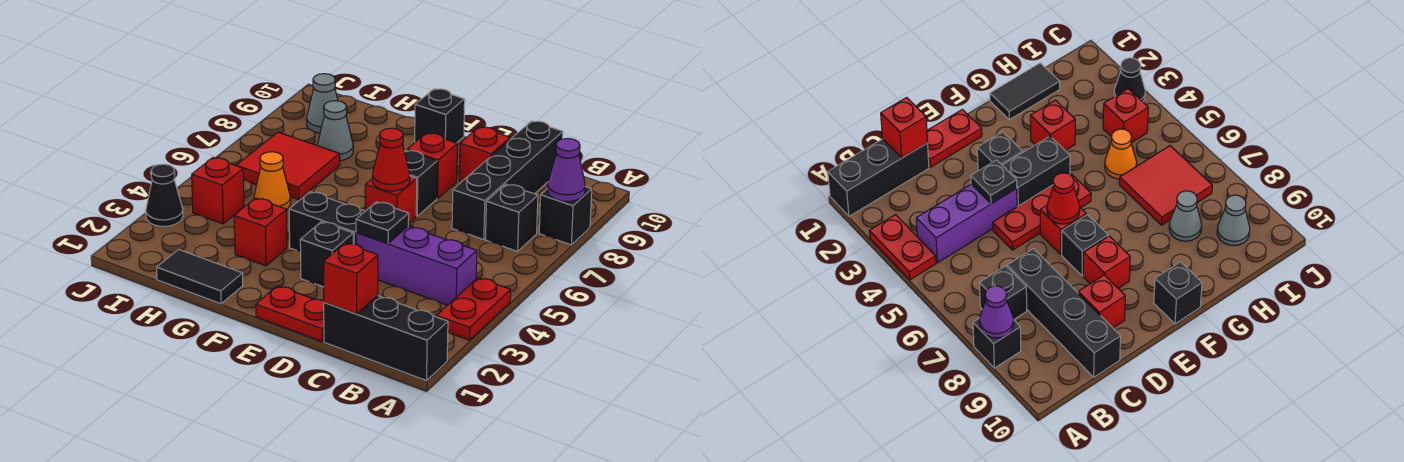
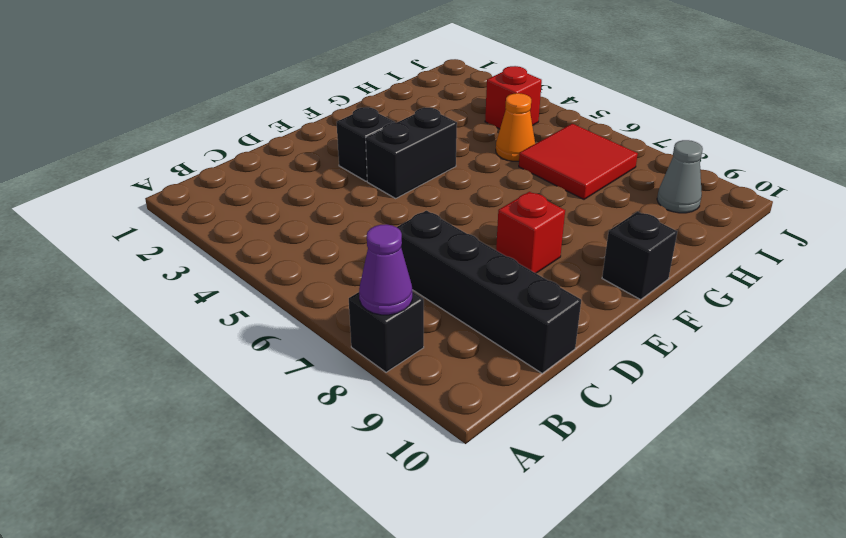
none -> black brick A1:C1 level 1
none -> red plate A3:A4 level 1
none -> purple brick B4:D4 level 1

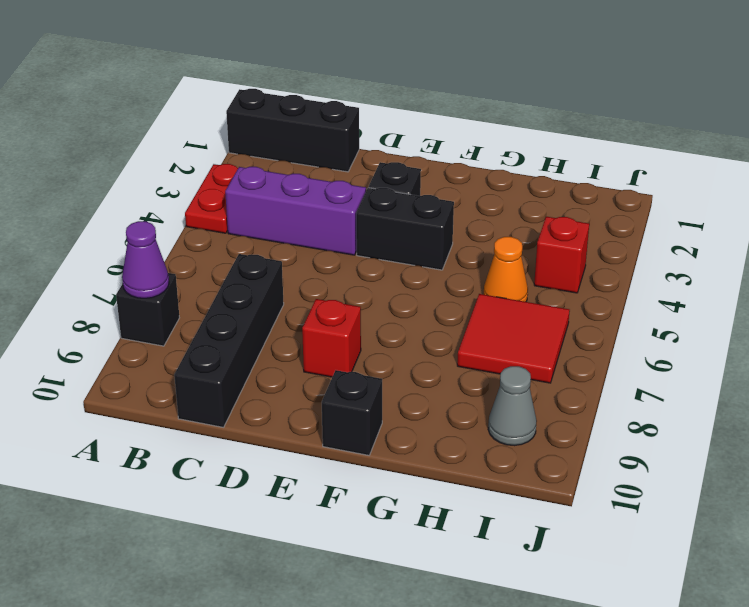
none -> black brick B7 level 1
none -> red plate D1:E1 level 1
none -> red plate D5:F5 level 1

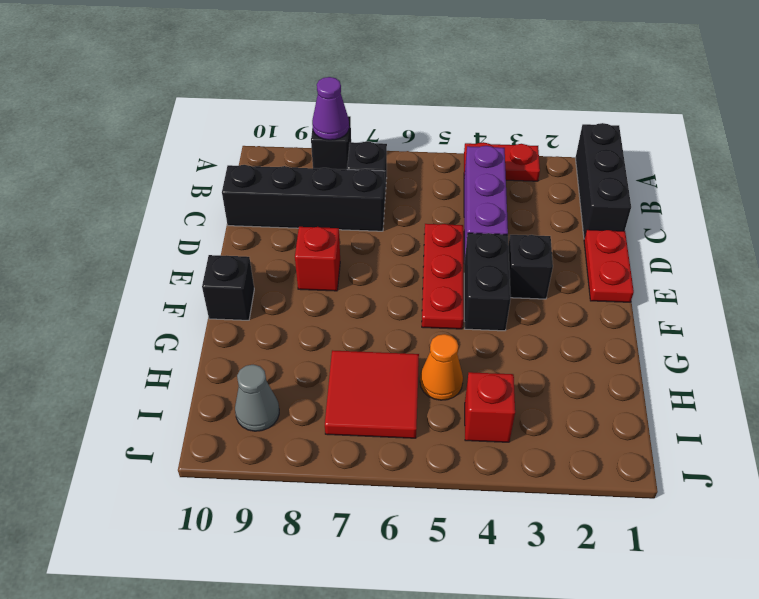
none -> red brick D9 level 1
none -> red brick E6 level 1
none -> black brick E7 level 1

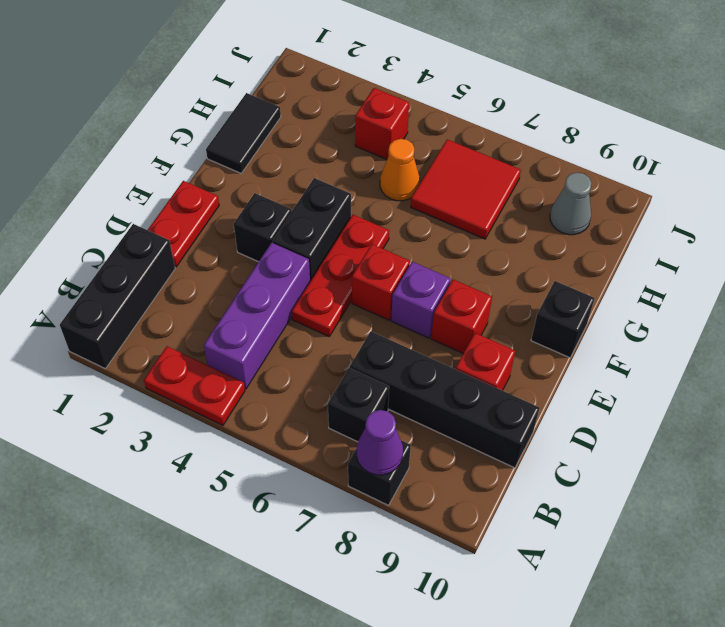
purple brick E7 level 1 -> black brick E7 level 1
none -> red brick G3 level 1
none -> grey cone H8 level 1
none -> black cone J3 level 1

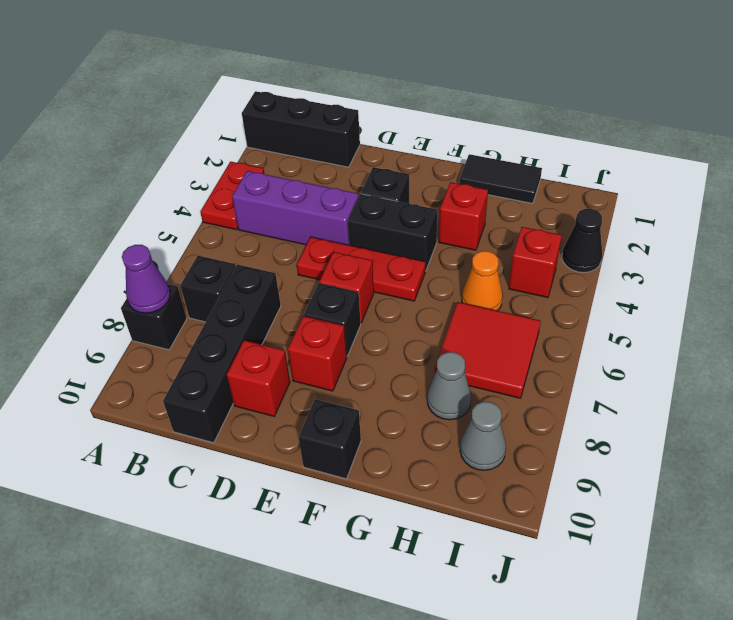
none -> red plate D1:E1 level 1
none -> red brick C1 level 2
none -> black plate D4 level 2

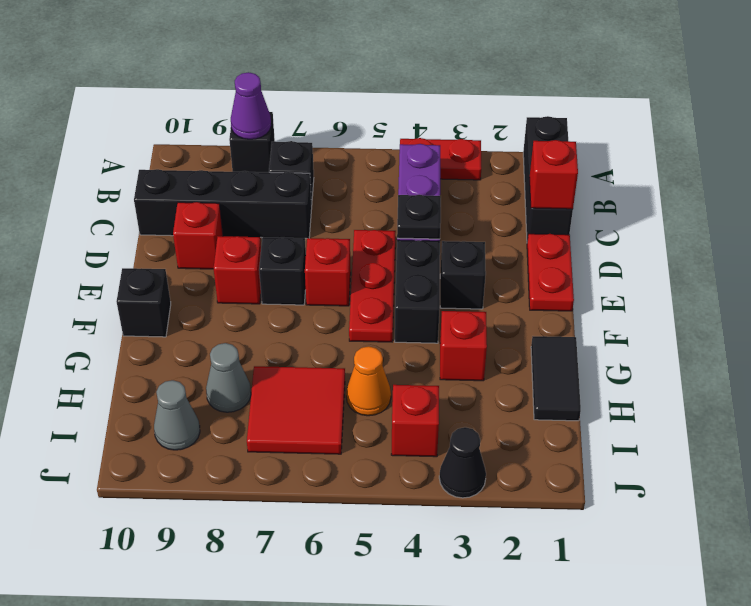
none -> red cone E6 level 2

